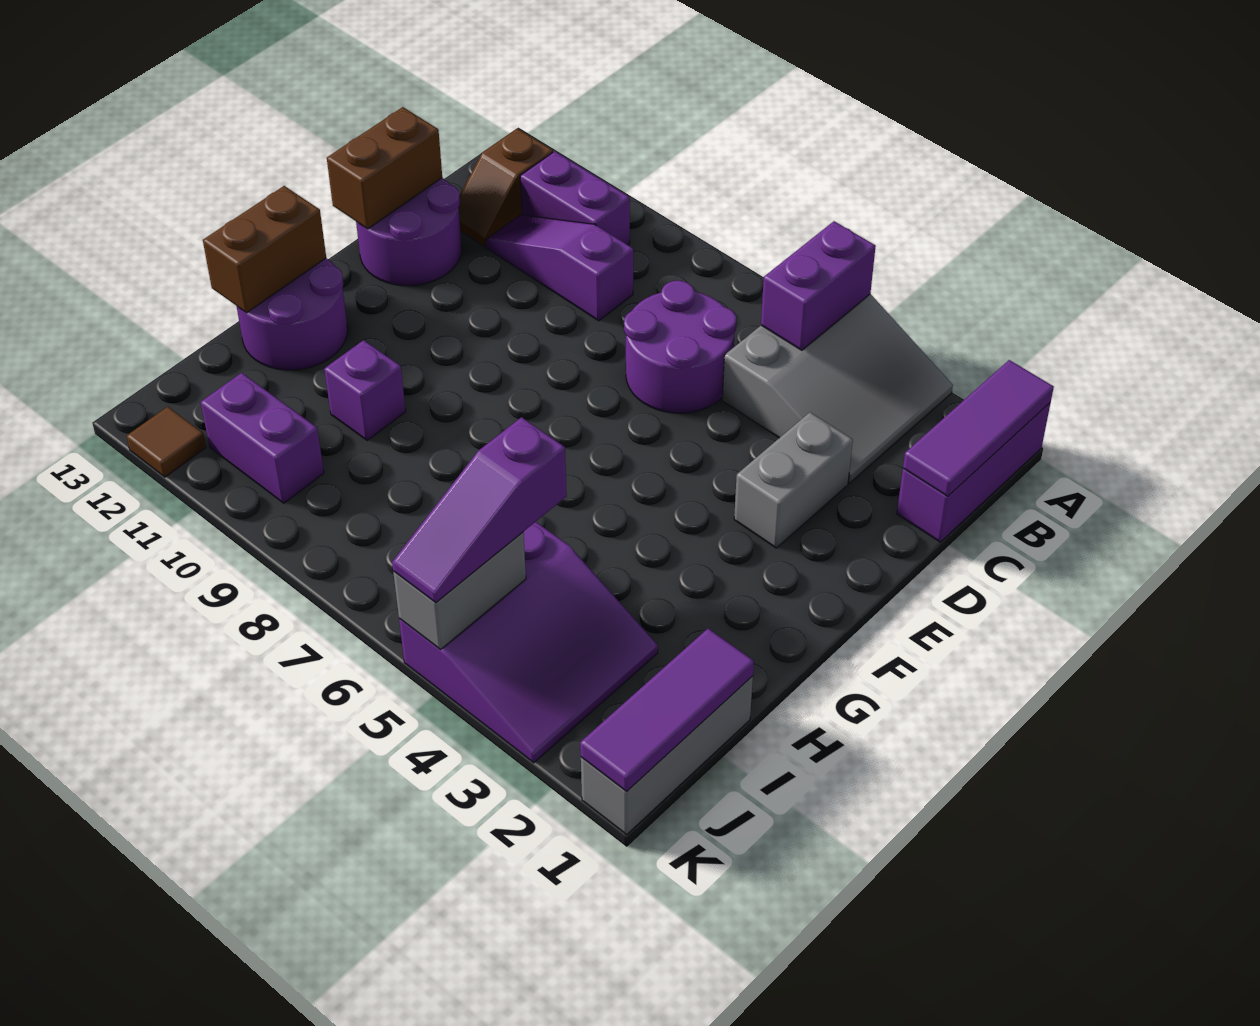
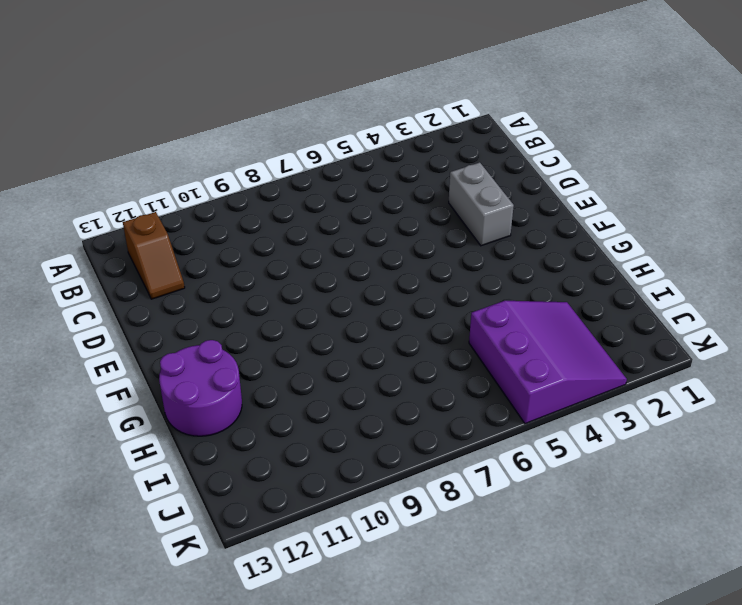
none -> purple brick A1:C1 level 1
none -> grey slope A3:C5 level 1 top 5
none -> purple brick B10:B11 level 1

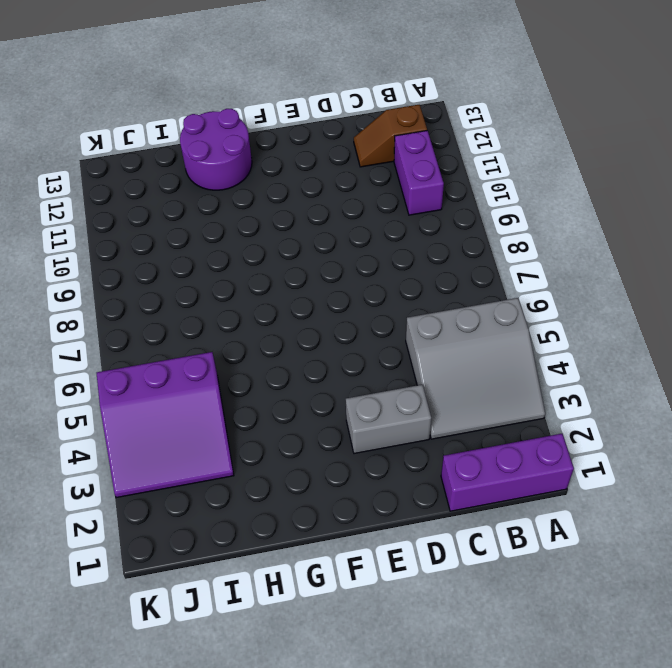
none -> purple round brick C6:D7 level 1
none -> purple slope C9:C11 level 1 top 9
none -> purple round brick D12:E13 level 1

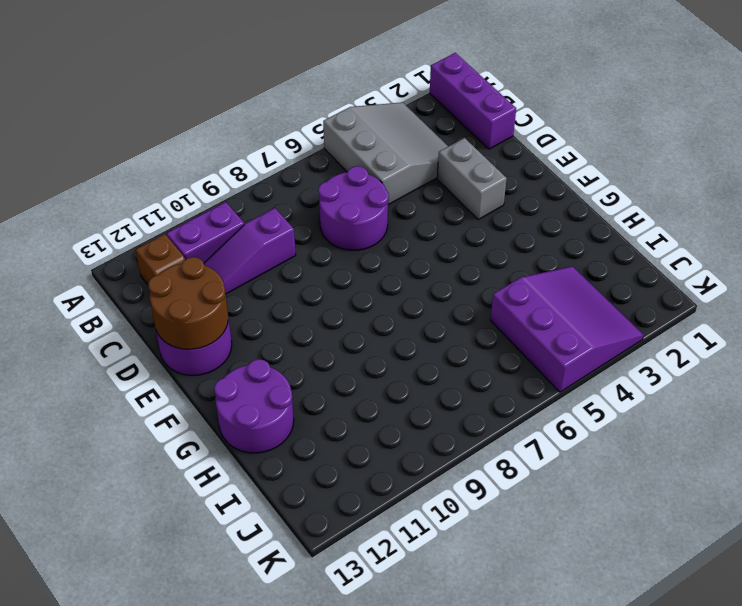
brown round brick D12:E13 level 2 -> brown brick D13:E13 level 2
none -> purple brick H10 level 1
none -> grey brick I1:K1 level 1
none -> purple brick J10:J11 level 1

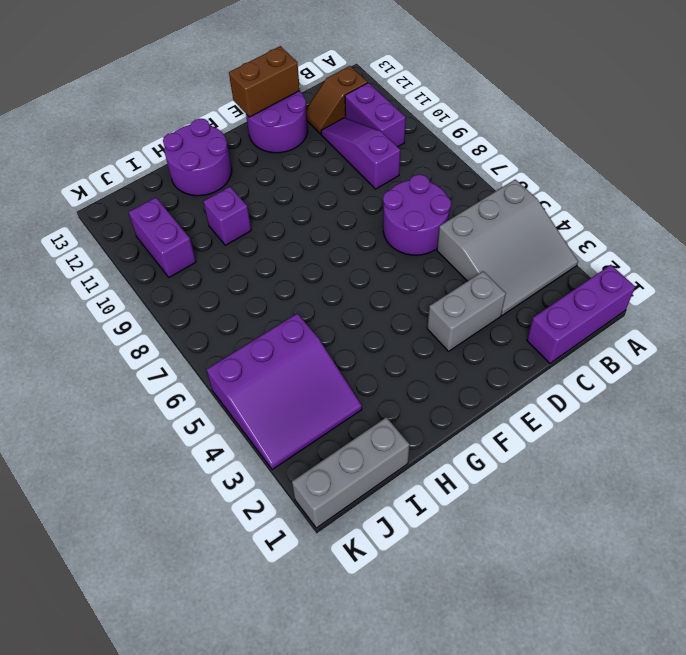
none -> brown tile K12 level 1
none -> purple tile A1:C1 level 2
none -> purple brick A5:B5 level 2

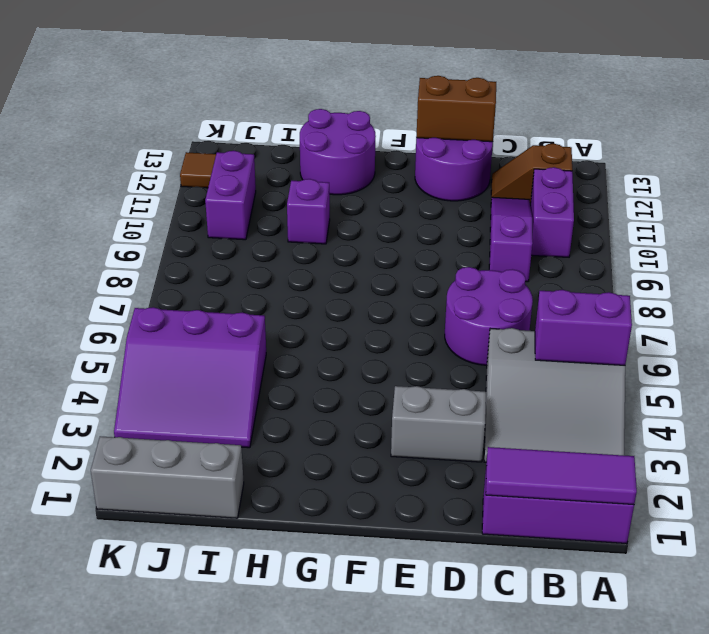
none -> brown brick G13:H13 level 2
none -> purple tile I1:K1 level 2
none -> grey brick J5:K5 level 2

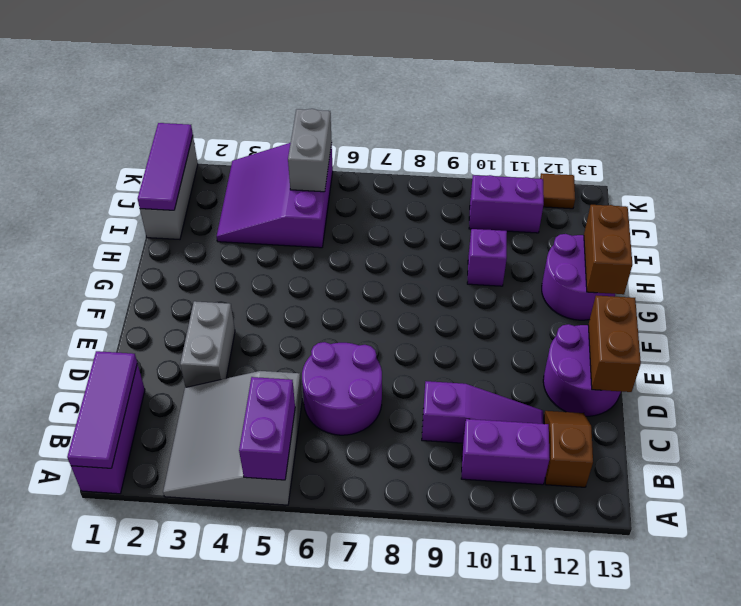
none -> purple slope I5:K5 level 3 top I

